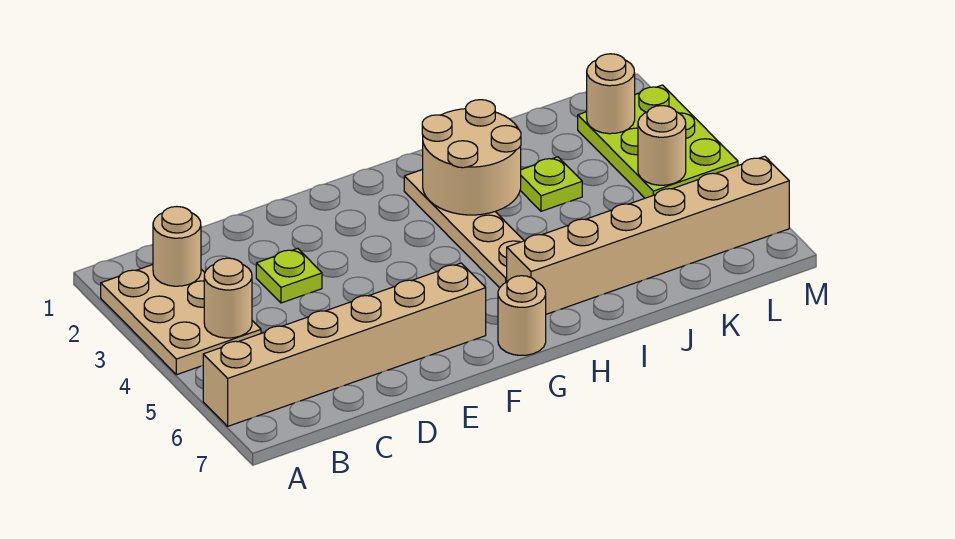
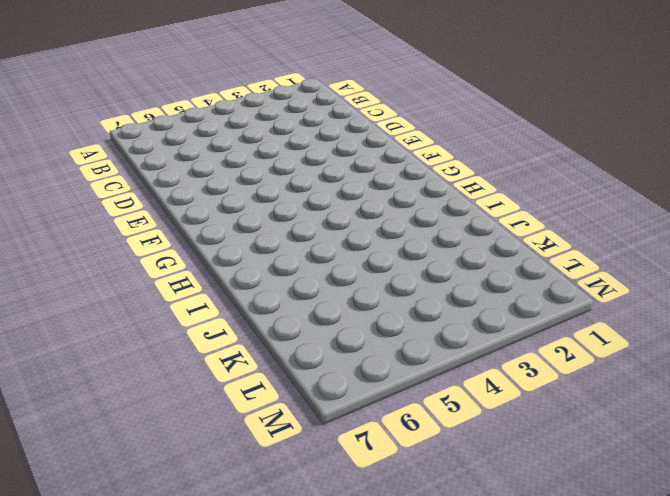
none -> tan plate A2:B4 level 1
none -> tan brick A6:F6 level 1
none -> lime plate D3 level 1

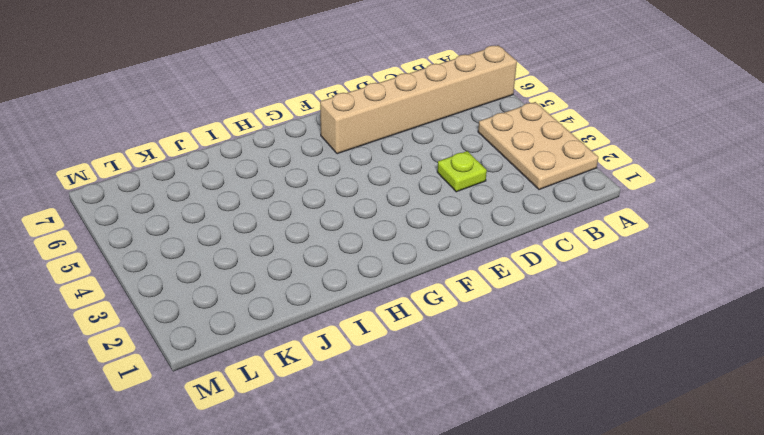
none -> tan round brick G7 level 1
none -> tan plate H2:H5 level 1
none -> tan brick H6:M6 level 1

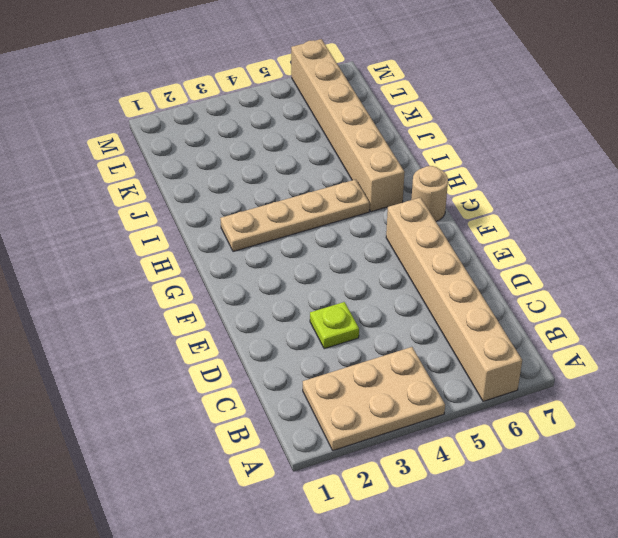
none -> lime plate J3 level 1
none -> lime plate L2:M4 level 1
none -> tan round brick B2 level 2

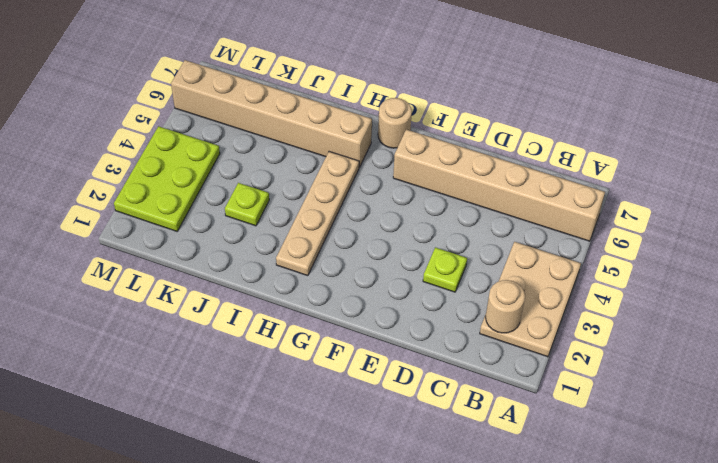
none -> tan round brick B4 level 2
none -> tan round brick H2:I3 level 2
none -> tan round brick L2 level 2

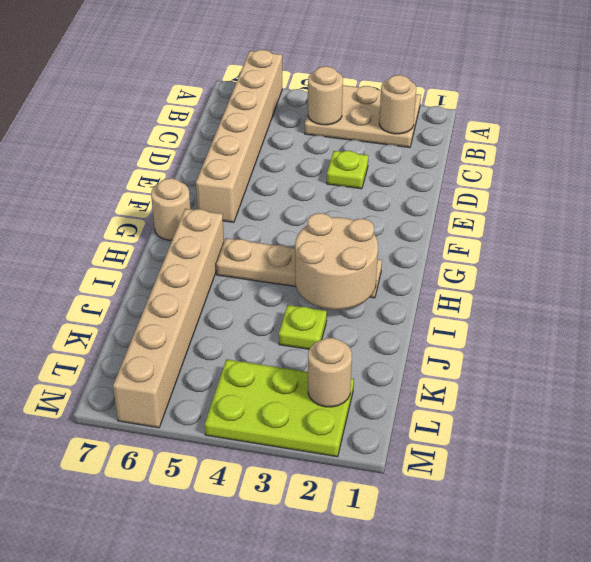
none -> tan round brick L4 level 2

